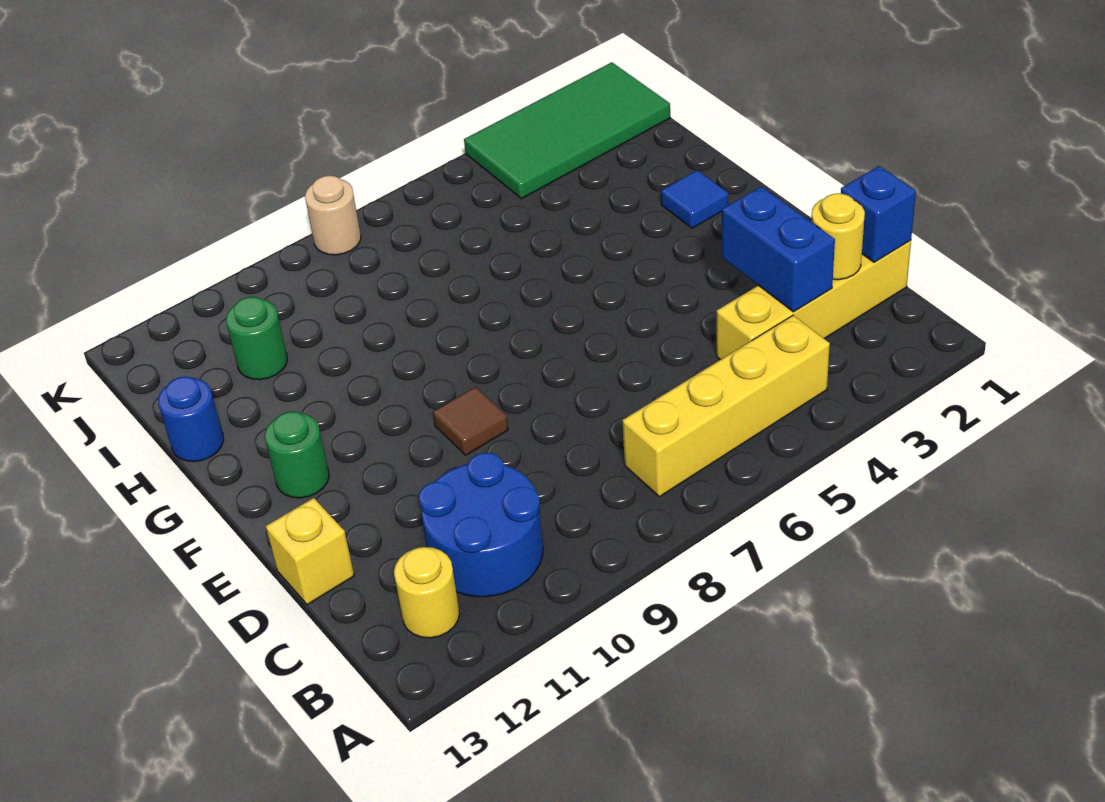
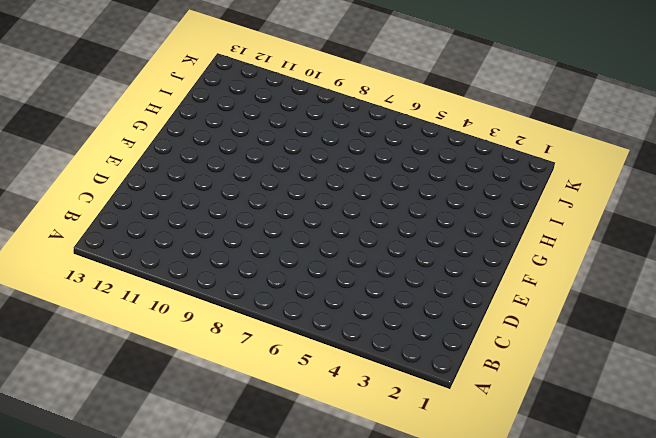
none -> yellow brick B4:B7 level 1
none -> blue round brick B10:C11 level 1
none -> yellow round brick B12 level 1

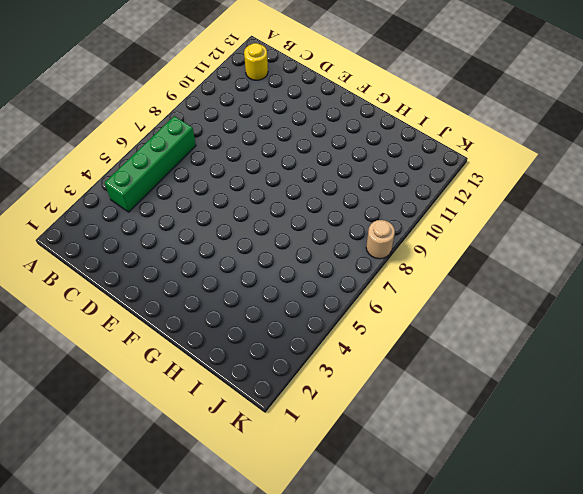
green brick B4:B7 level 1 -> yellow brick B4:B7 level 1
none -> blue round brick B10:C11 level 1
none -> yellow brick C1:C4 level 1
none -> yellow brick D13 level 1

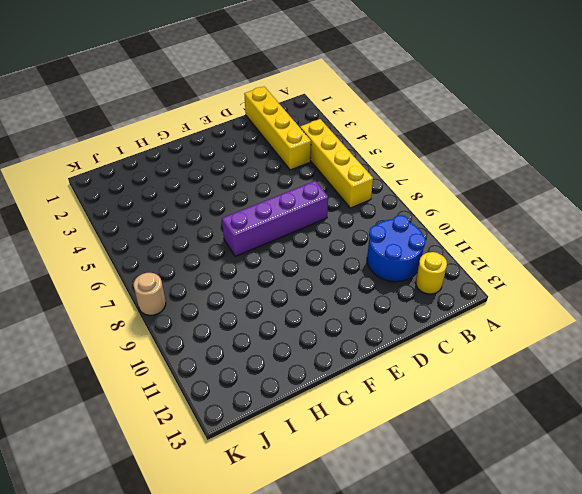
purple brick D7:G7 level 1 -> none
none -> yellow brick D13 level 1
none -> brown tile E9 level 1
none -> green round brick F12 level 1

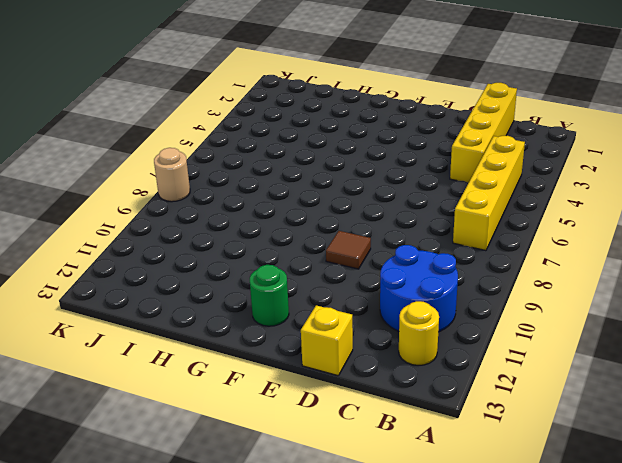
none -> blue tile G2 level 1
none -> blue round brick H13 level 1
none -> green round brick I11 level 1

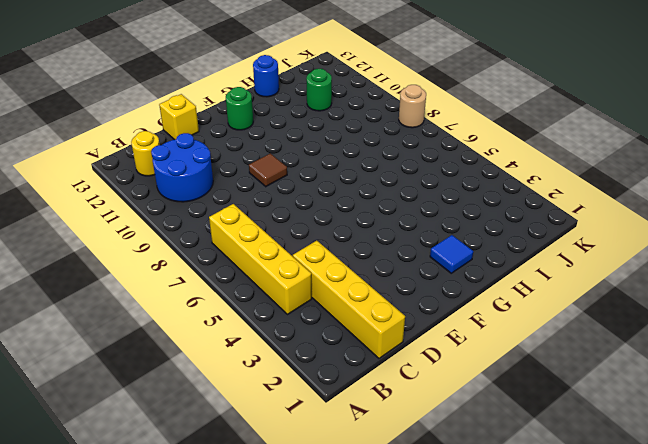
none -> green tile J1:K4 level 1
none -> blue brick C1 level 2
none -> yellow round brick C2 level 2

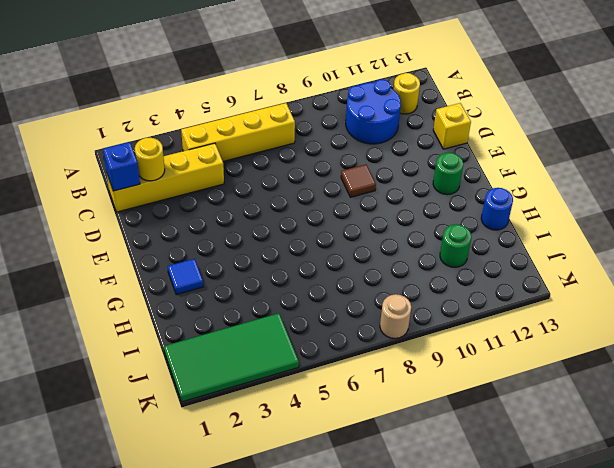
none -> blue brick C3:D3 level 2

